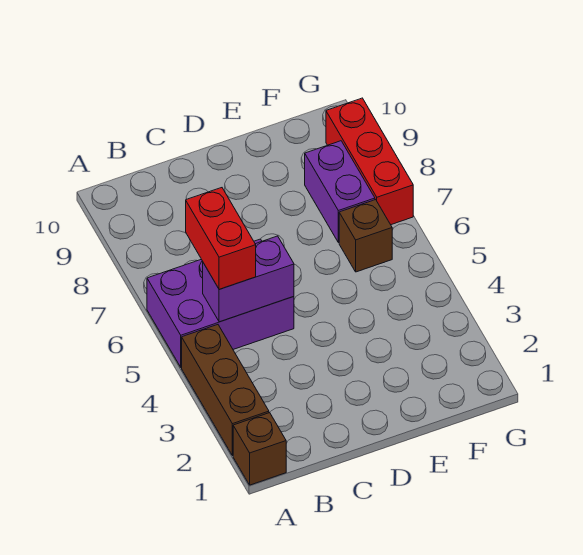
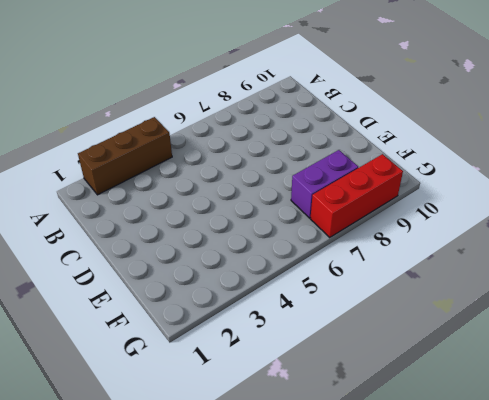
none -> brown brick A1 level 1
none -> purple brick A5:C6 level 1

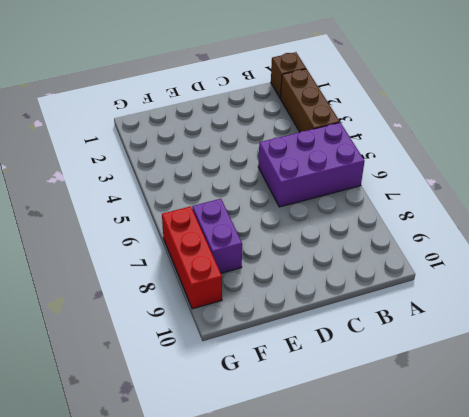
none -> brown brick F6 level 1
none -> purple brick B5:C5 level 2

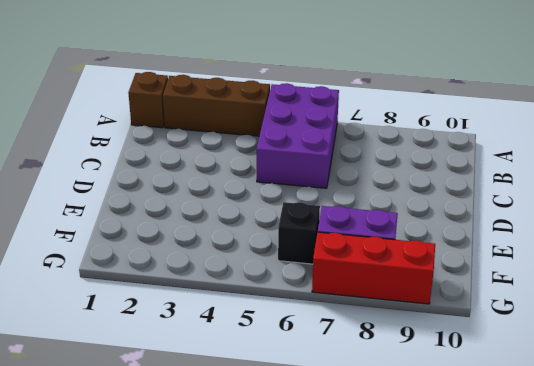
black brick F6 level 1 -> brown brick F6 level 1
none -> purple brick B5:C5 level 2
none -> red brick B5:B6 level 3

